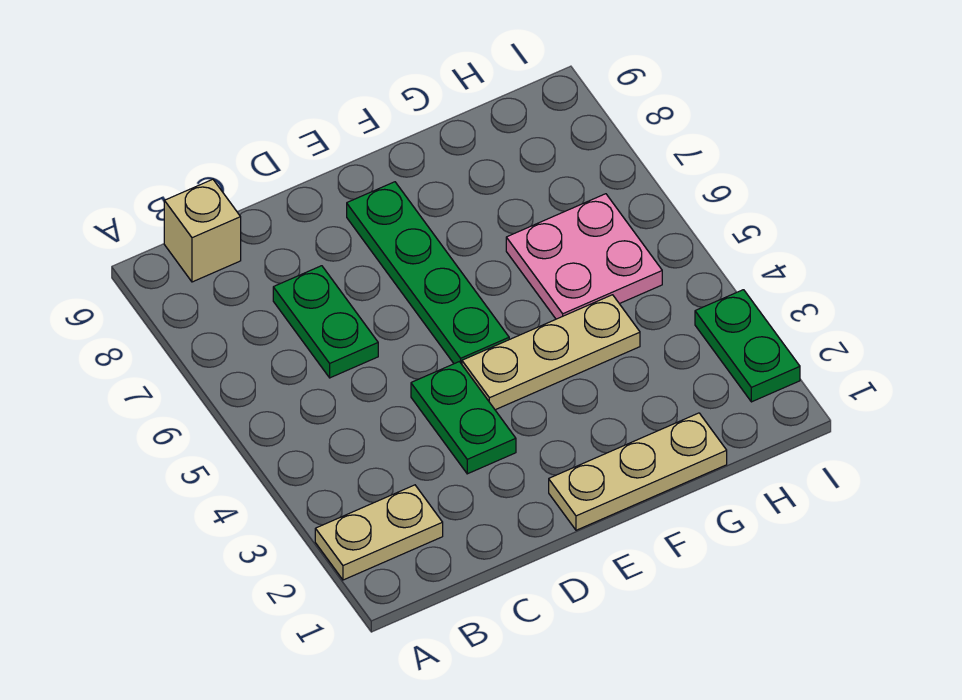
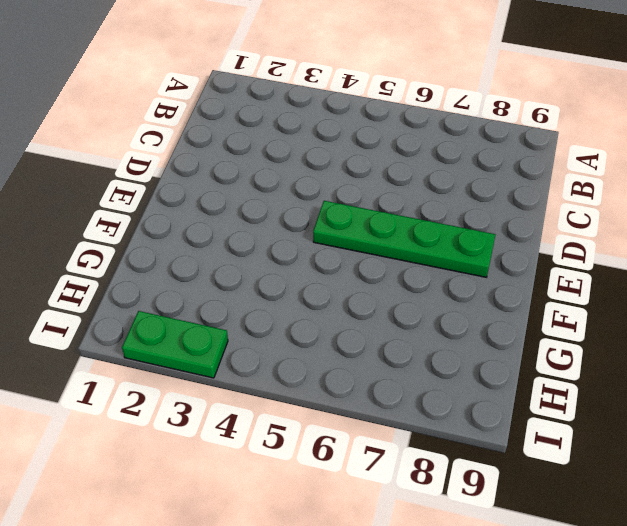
none -> tan plate A2:B2 level 1
none -> tan brick B9 level 1

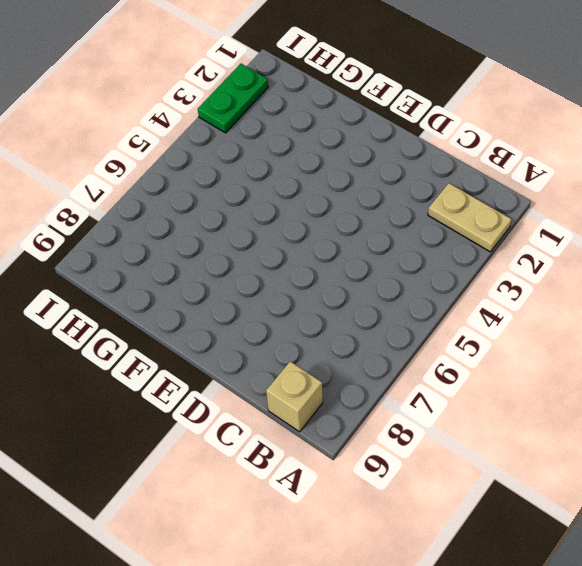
none -> green plate C6:C7 level 1
none -> green plate D3:D4 level 1

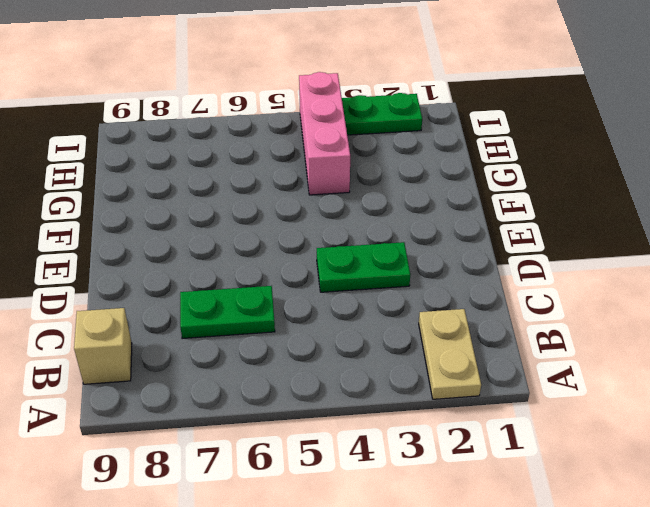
pink brick G4:I4 level 1 -> tan plate E4:G4 level 1
none -> tan plate E1:G1 level 1
none -> green plate E5:E8 level 1

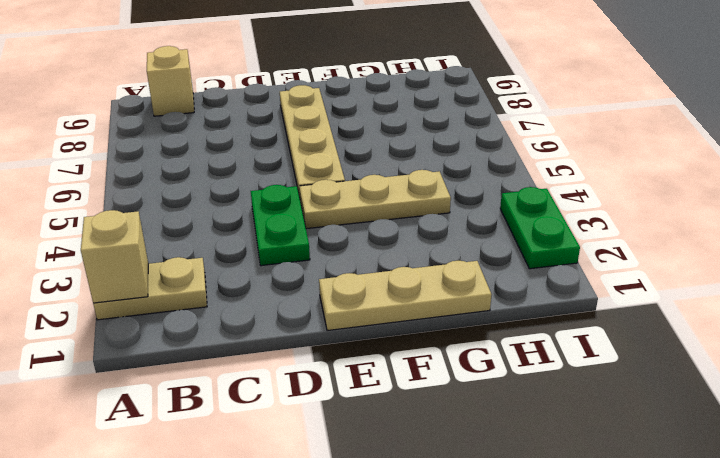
tan brick A2 level 2 -> none
tan plate E5:E8 level 1 -> green plate E5:E8 level 1
none -> green plate C6:C7 level 1
none -> pink plate G5:H6 level 1

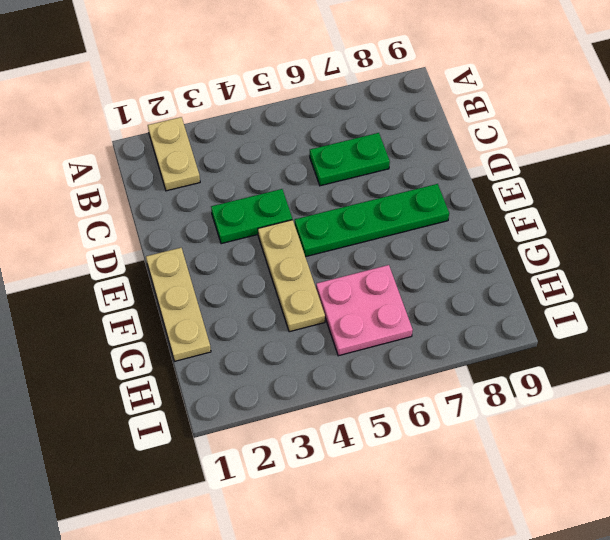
none -> tan brick B9 level 1
none -> green plate I2:I3 level 1

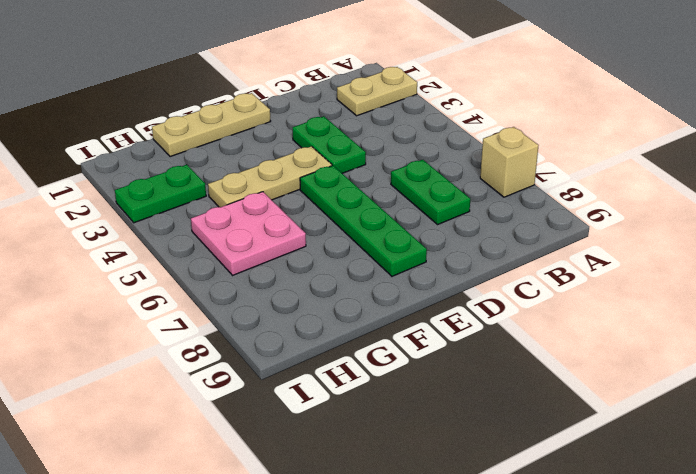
tan brick A7 level 1 -> tan brick B9 level 1
green plate H3:I3 level 1 -> green plate I2:I3 level 1

